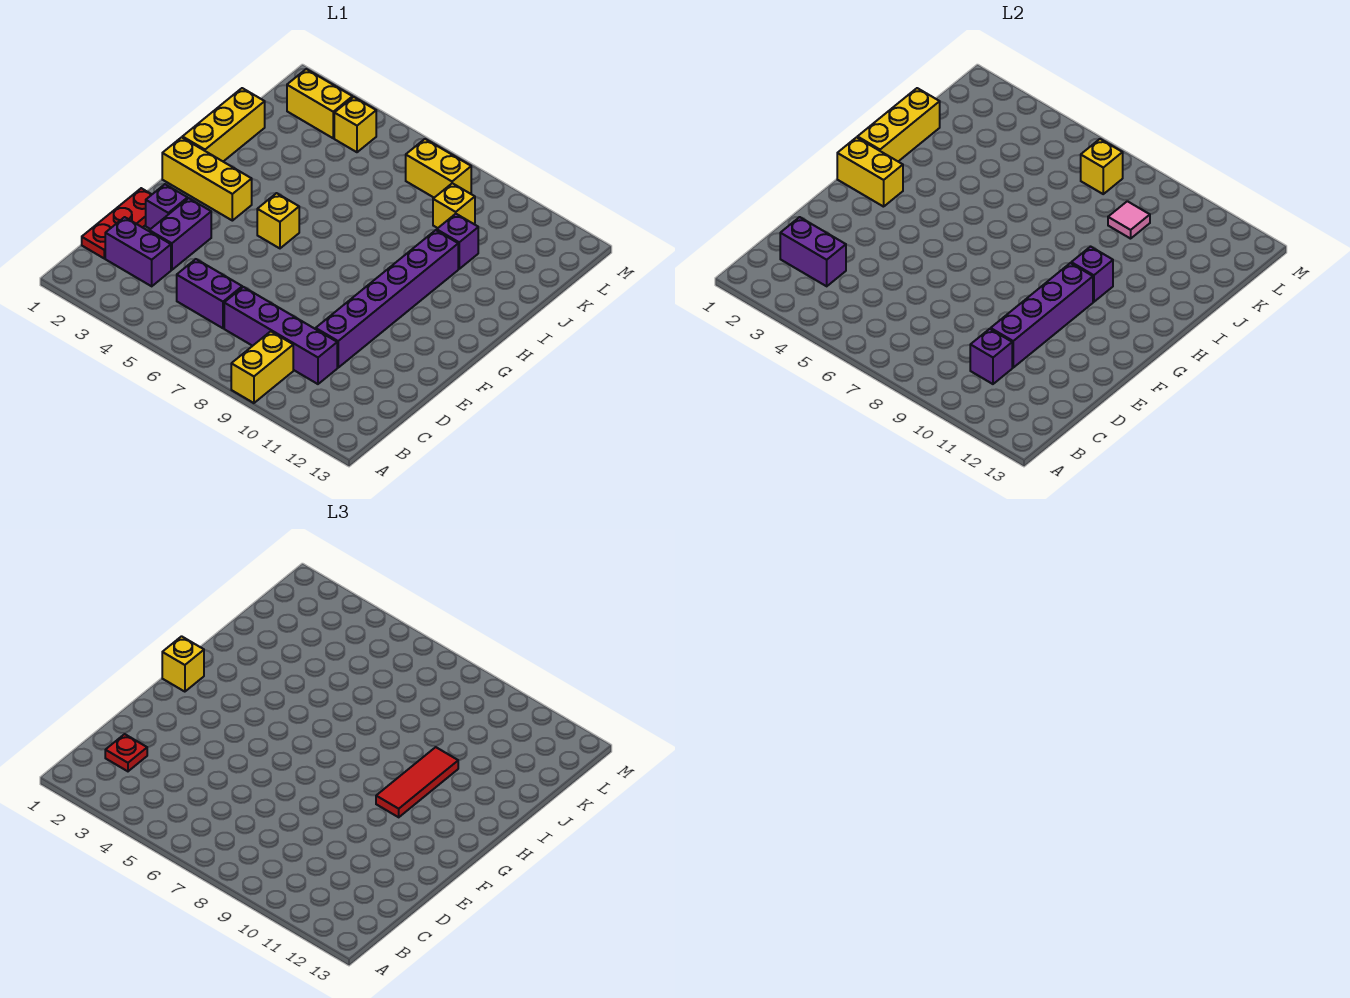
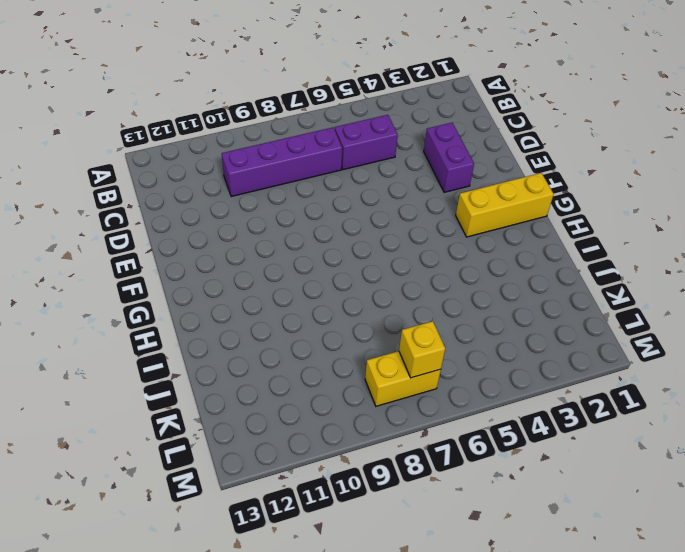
none -> yellow brick A9:B9 level 1
none -> red plate C1:E1 level 1
none -> purple brick C2:C3 level 1

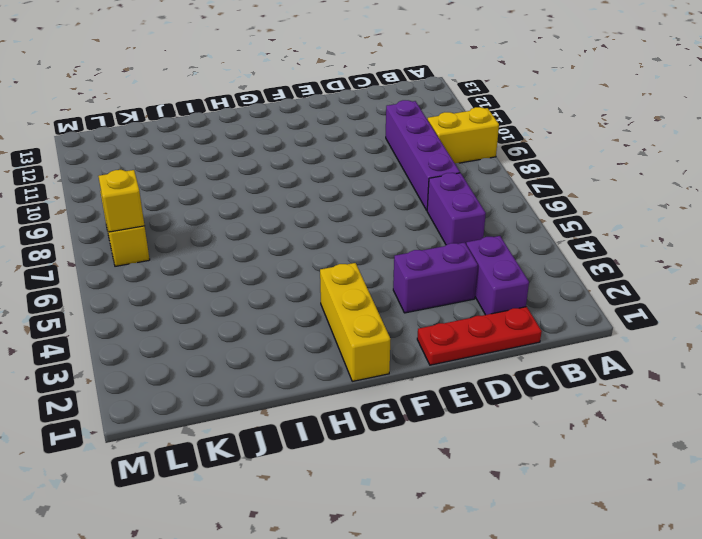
none -> purple brick D10:I10 level 1
none -> purple brick E2 level 1
none -> yellow brick G5 level 1

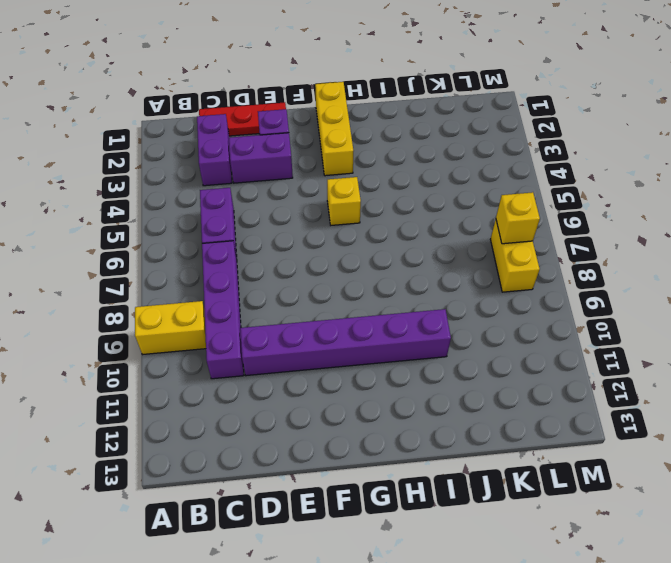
none -> yellow brick H1:J1 level 1
none -> purple brick J10 level 1
none -> yellow brick K9 level 1

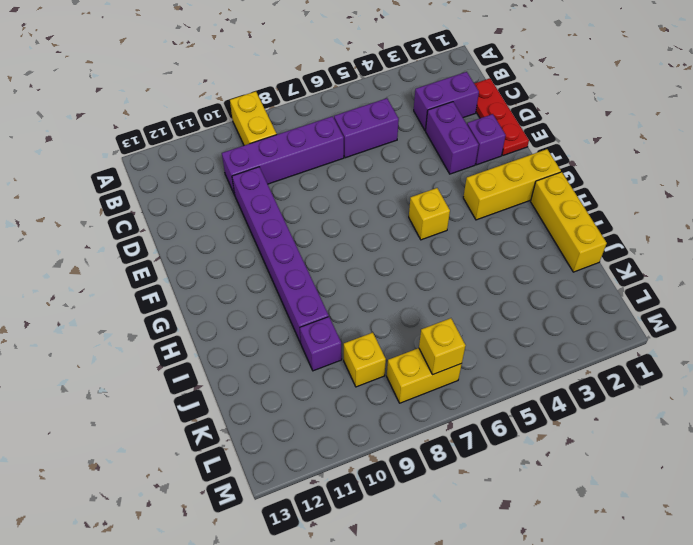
none -> yellow brick L2:L3 level 1
none -> yellow brick L4 level 1
none -> purple brick C2:C3 level 2

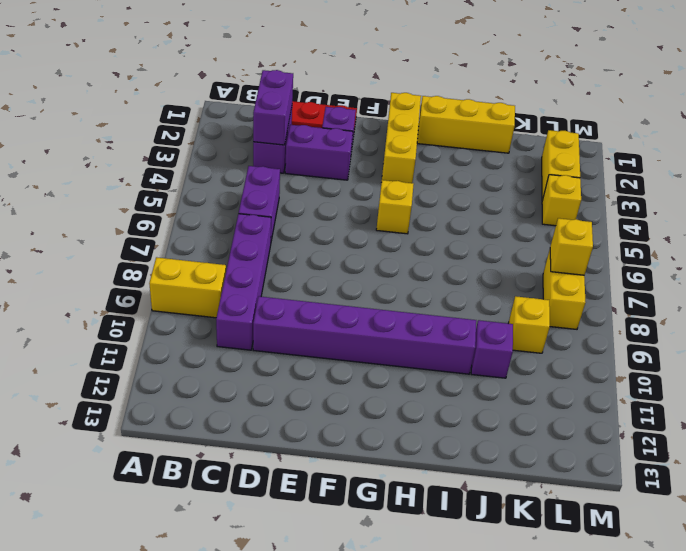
none -> purple brick C10 level 2
none -> purple brick D10:G10 level 2
none -> yellow brick G1:G2 level 2

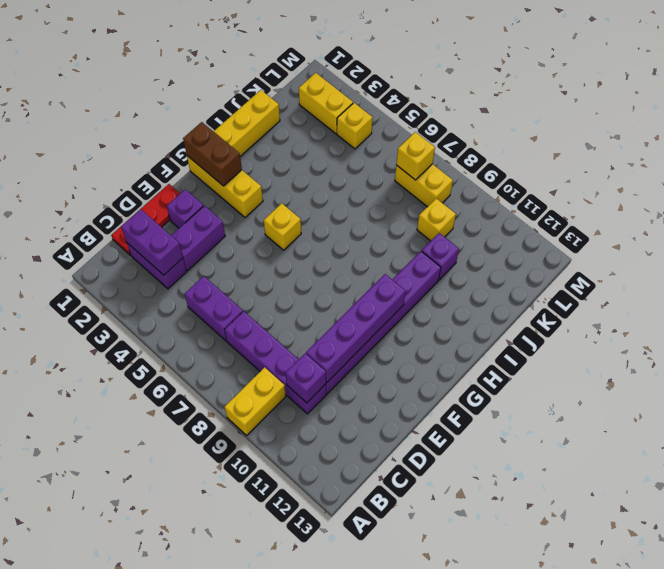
brown brick G1:G2 level 2 -> yellow brick G1:G2 level 2
none -> yellow brick H1:J1 level 2
none -> purple brick H10 level 2
none -> pink tile K9 level 2

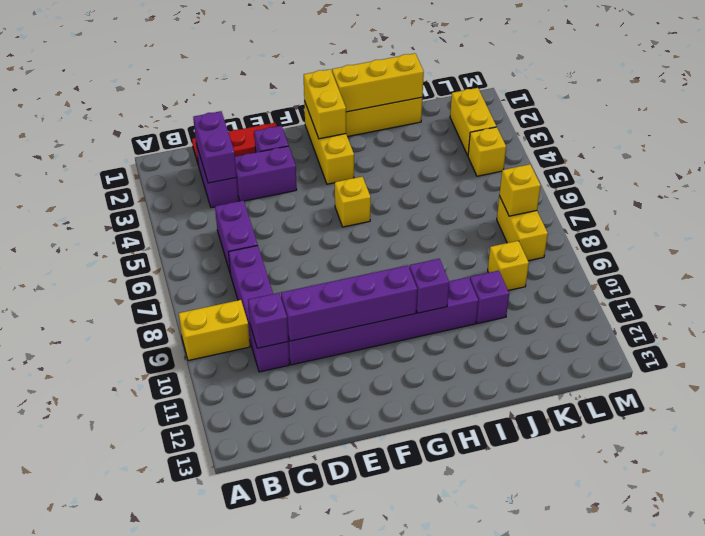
none -> pink tile K9 level 2
none -> red plate C2 level 3
none -> yellow brick G1 level 3

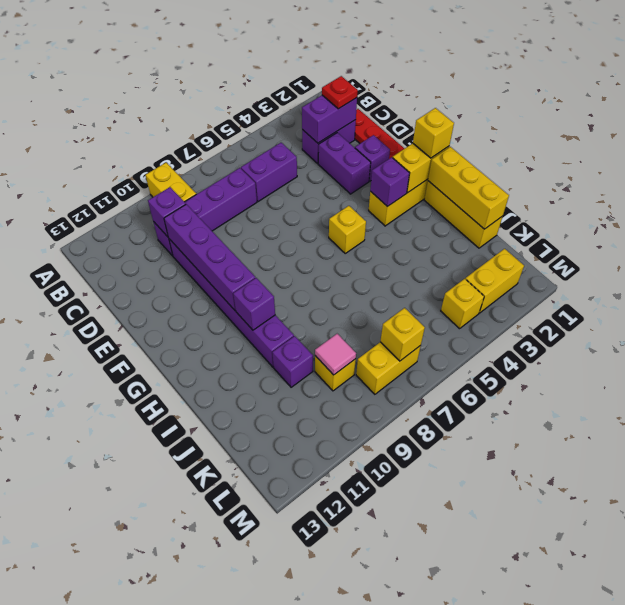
purple brick G3 level 2 -> none
none -> red tile G10:I10 level 3

